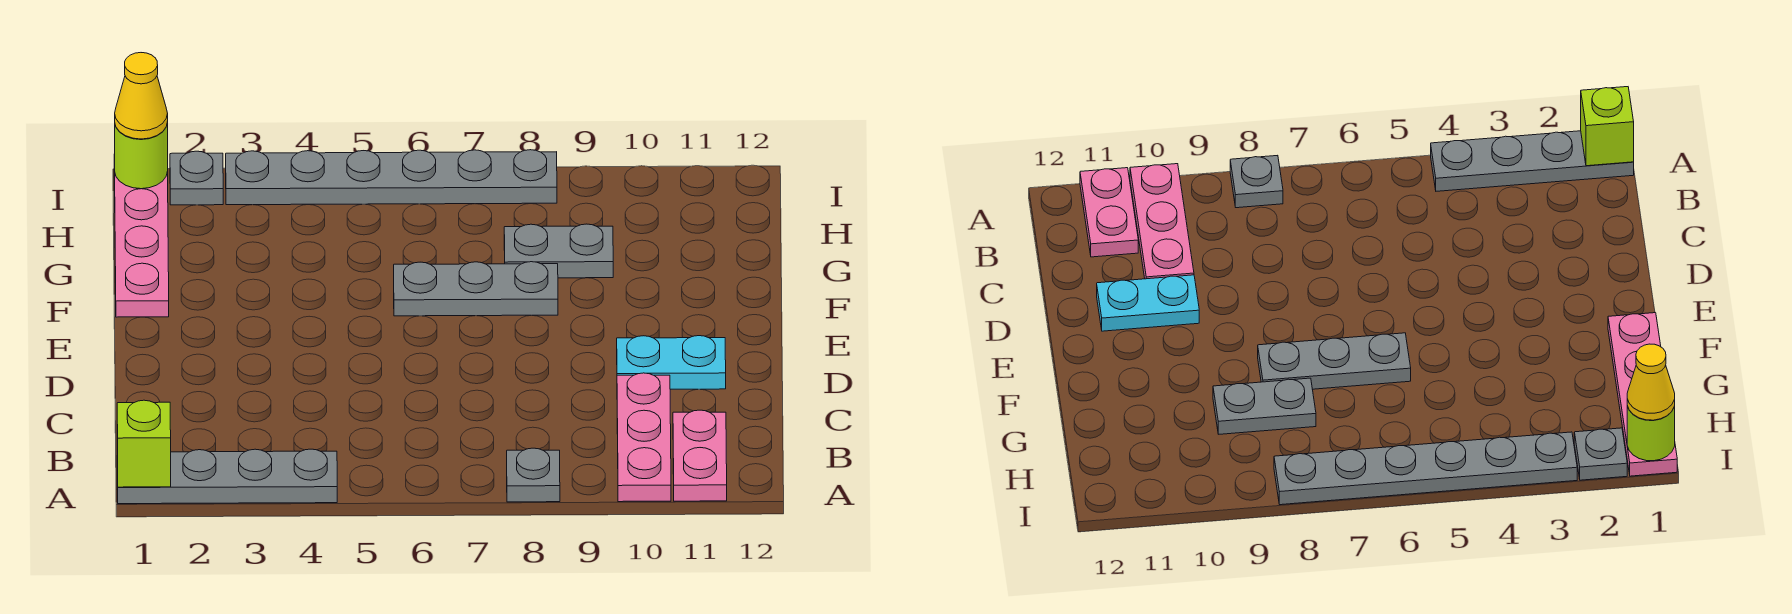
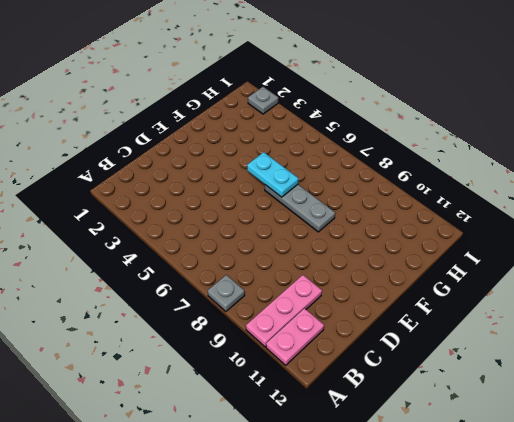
cyan plate F5:F6 level 2 -> cyan plate D10:D11 level 1
none -> grey plate A1:A4 level 1
none -> pink plate F1:I1 level 1
none -> grey plate G8:G9 level 1

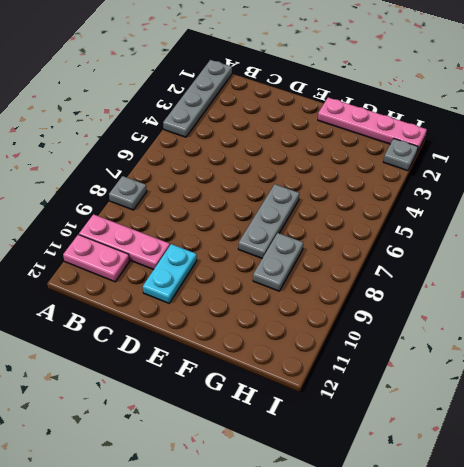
none -> grey plate I3:I8 level 1
none -> lime brick A1 level 2
none -> lime round brick I1 level 2

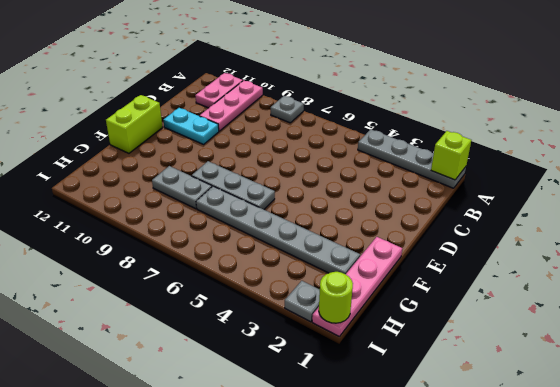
lime brick E12:F12 level 1 -> none
grey plate G2:G7 level 1 -> grey plate I3:I8 level 1
none -> yellow cone I1 level 3

